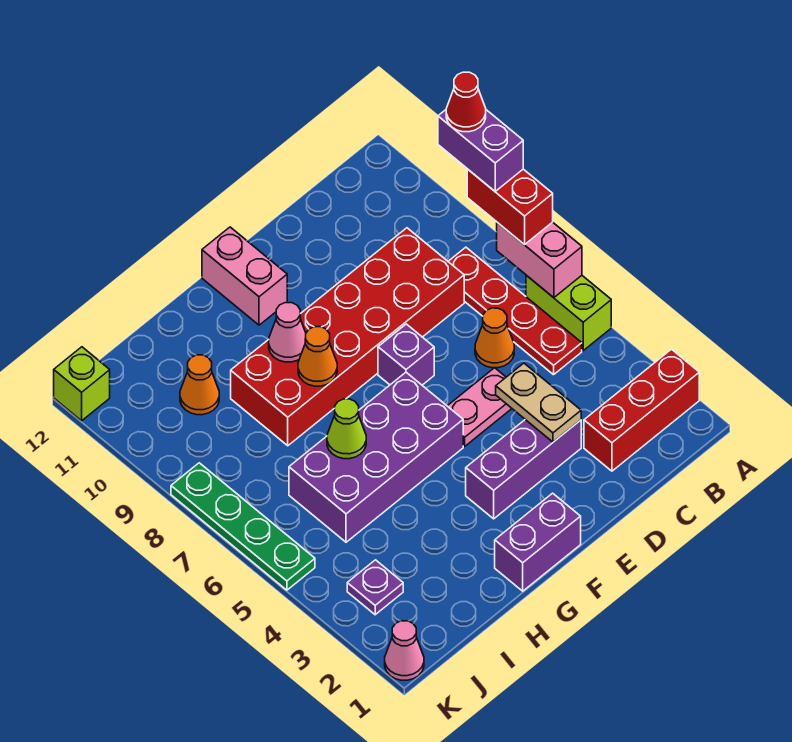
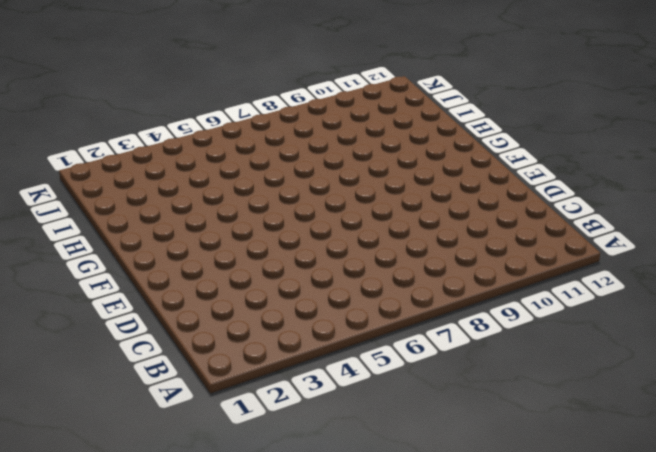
none -> red brick A2:C2 level 1
none -> lime brick A5:A6 level 1
none -> red plate B5:B8 level 1

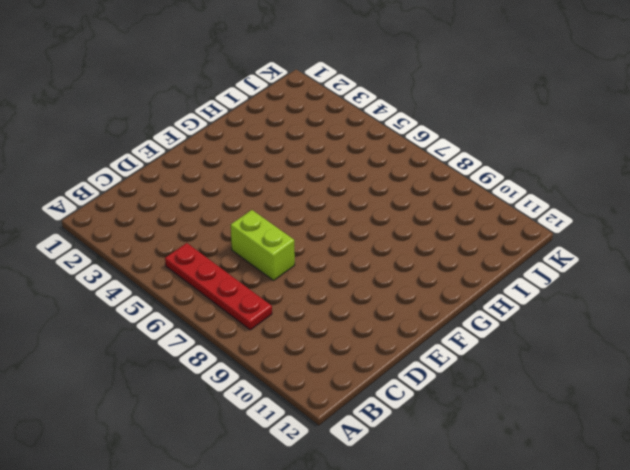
lime brick D6:D7 level 1 -> lime brick A5:A6 level 1
none -> red brick A2:C2 level 1
none -> orange cone C6 level 1
none -> red brick C8:H9 level 1

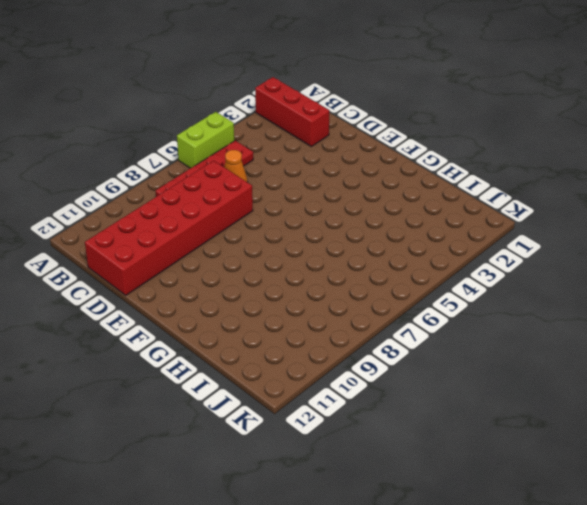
red brick C7:D12 level 1 -> red brick C8:H9 level 1
none -> purple brick D3:F3 level 1
none -> pink plate D5:E5 level 1
none -> purple brick E7 level 1

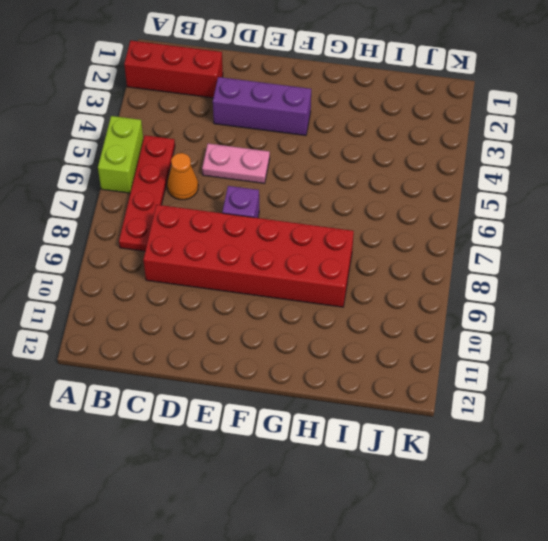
none -> purple brick F1:G1 level 1
none -> purple brick F5:I6 level 1
none -> pink brick F11:F12 level 1

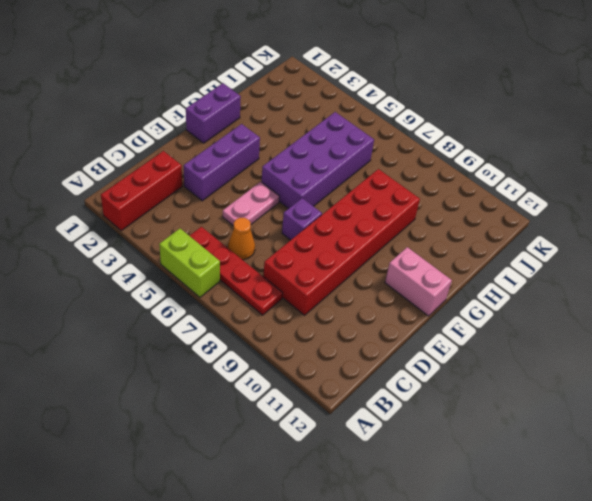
none -> orange cone I10 level 1
none -> purple plate J3 level 1
none -> pink cone K1 level 1

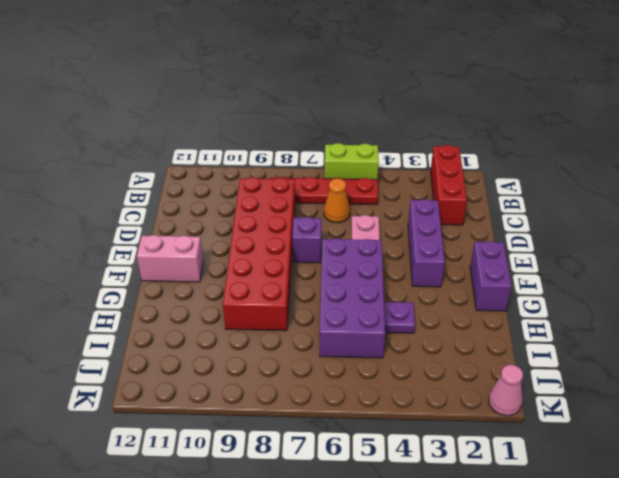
purple plate H4 level 1 -> purple plate J3 level 1
none -> orange cone I10 level 1
none -> green plate K5:K8 level 1
none -> lime brick K12 level 1

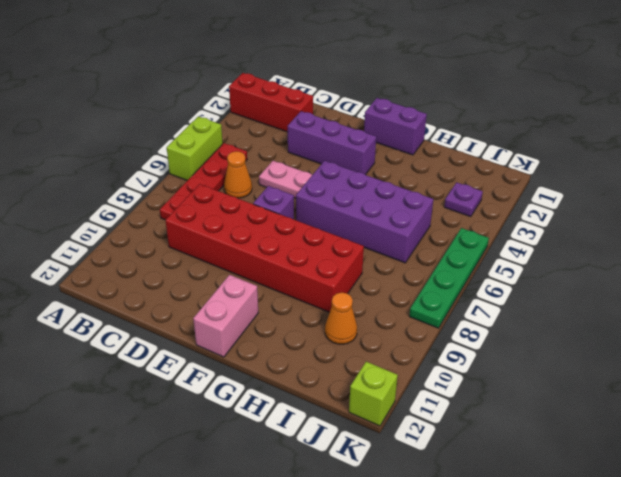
none -> pink cone K1 level 1
none -> pink brick A6:A7 level 2
none -> tan plate D3:D4 level 2

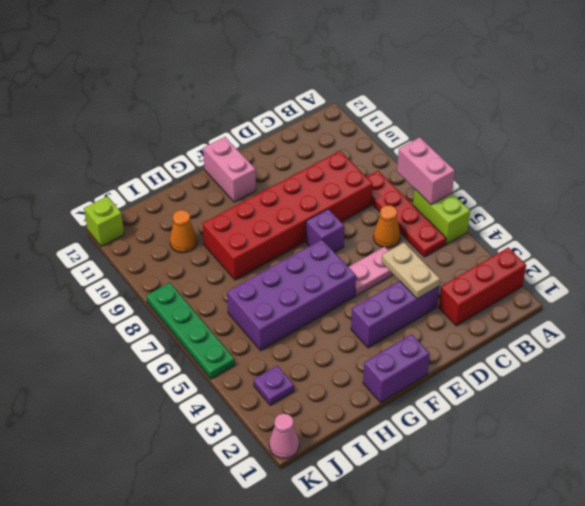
none -> orange cone G8 level 2
none -> pink cone G9 level 2
none -> lime cone H6 level 2

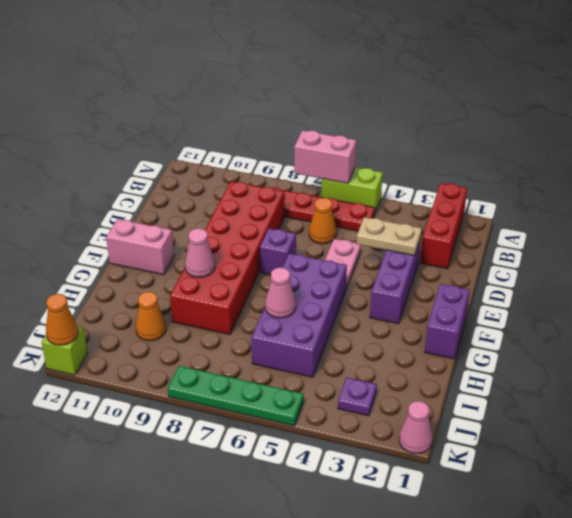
pink cone H6 level 2 -> lime cone H6 level 2
orange cone K12 level 2 -> orange cone G8 level 2
none -> red brick A7:A8 level 3
none -> purple brick A8:A9 level 4
none -> red cone A9 level 5

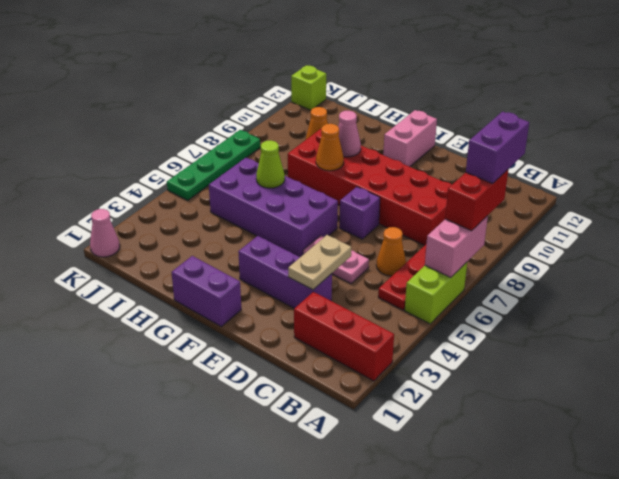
none -> purple plate J3 level 1
none -> red cone A9 level 5

